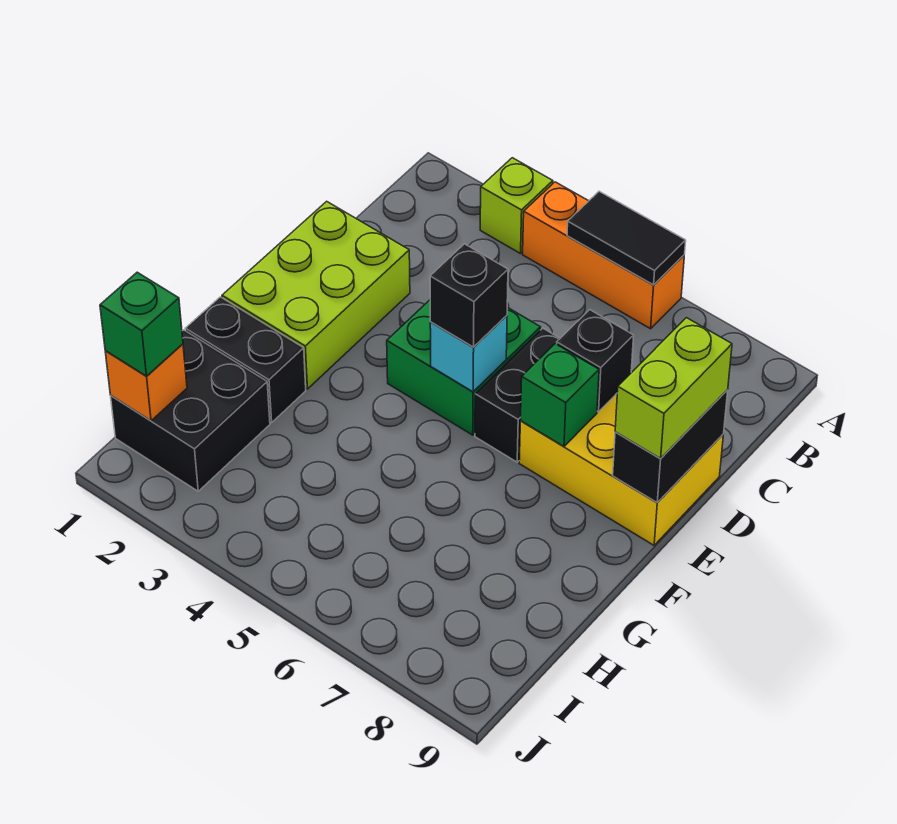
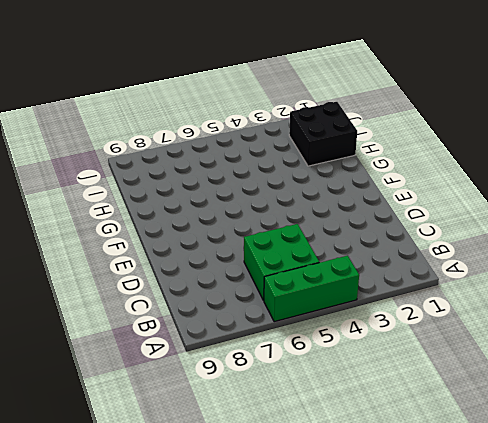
green brick A4:A6 level 1 -> orange brick A4:A6 level 1
green brick B5:C6 level 1 -> green brick D4:E5 level 1
none -> lime brick A3 level 1
none -> lime brick D1:F2 level 1
none -> black brick D6:E6 level 1

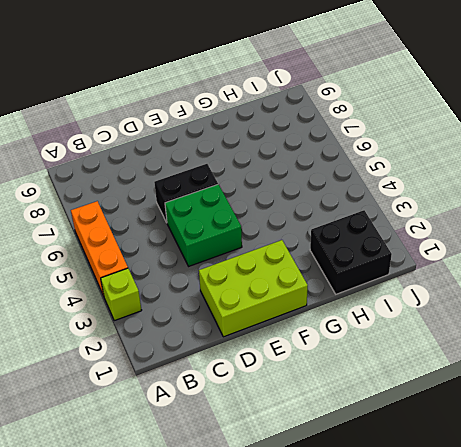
none -> yellow brick D7:E9 level 1
none -> black brick G1:G2 level 1
none -> black tile A5:A6 level 2

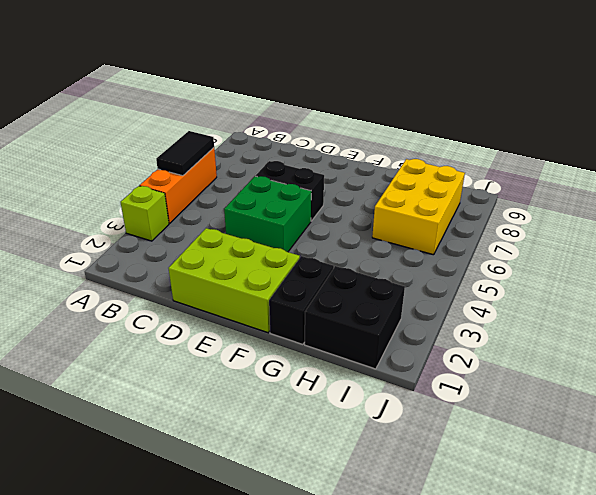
yellow brick H6:I8 level 1 -> yellow brick D7:E9 level 1
none -> black brick D7 level 2
none -> black brick D9:E9 level 2
none -> cyan brick E5 level 2

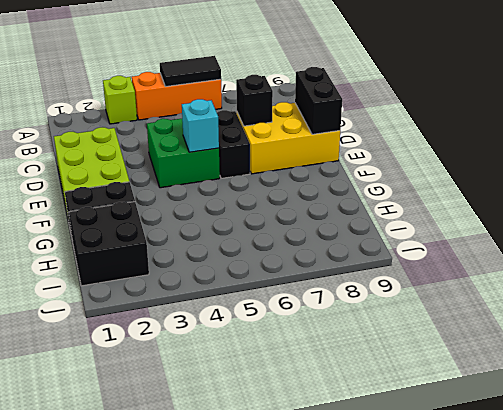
none -> green brick E7 level 2
none -> orange brick I1 level 2
none -> lime brick D9:E9 level 3

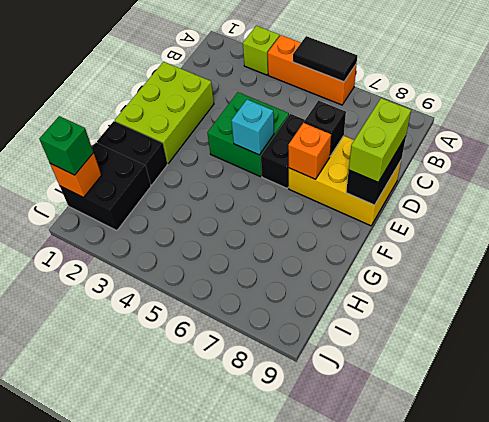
orange brick E7 level 2 -> green brick E7 level 2
none -> black brick E5 level 3

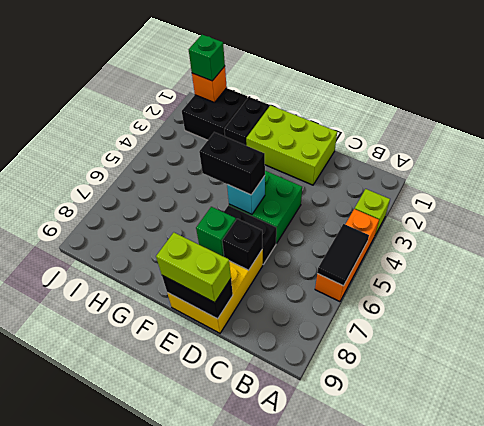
black brick E5:F5 level 3 -> black brick E5 level 3

